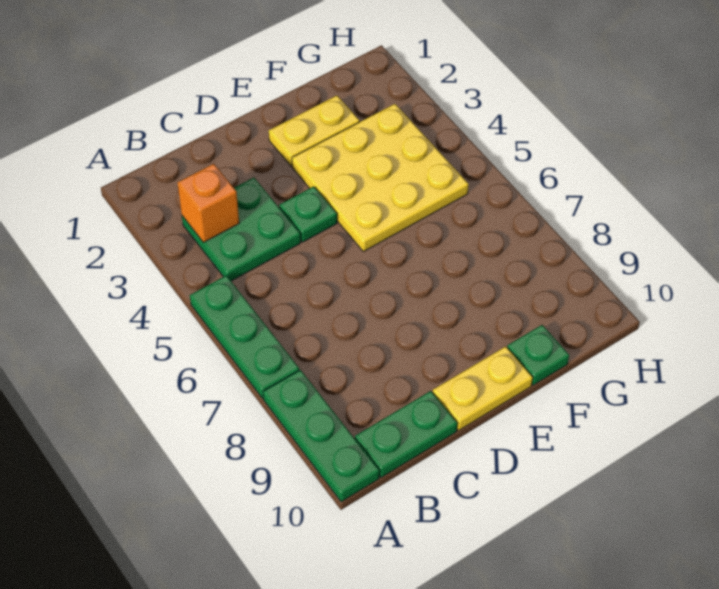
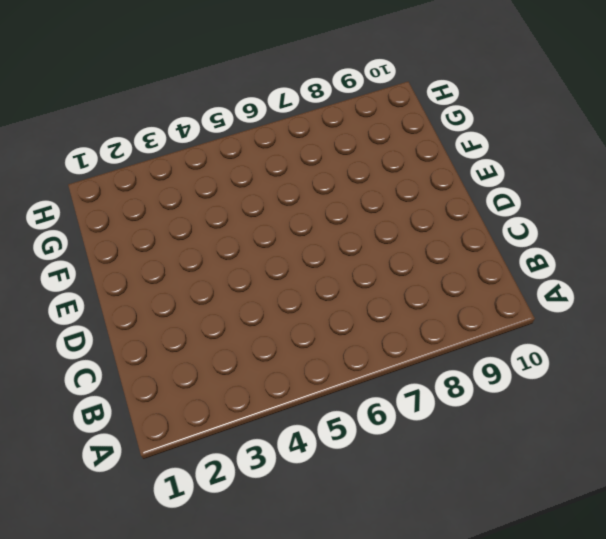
none -> green plate A5:A7 level 1
none -> green plate A8:A10 level 1

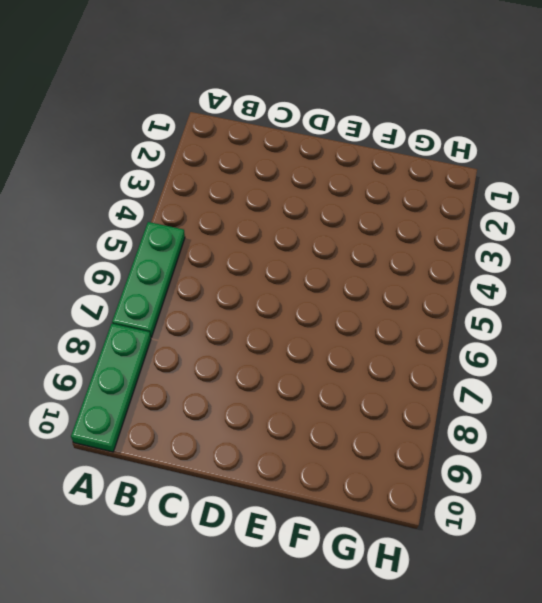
none -> green plate B3:C4 level 1
none -> green plate B10:C10 level 1

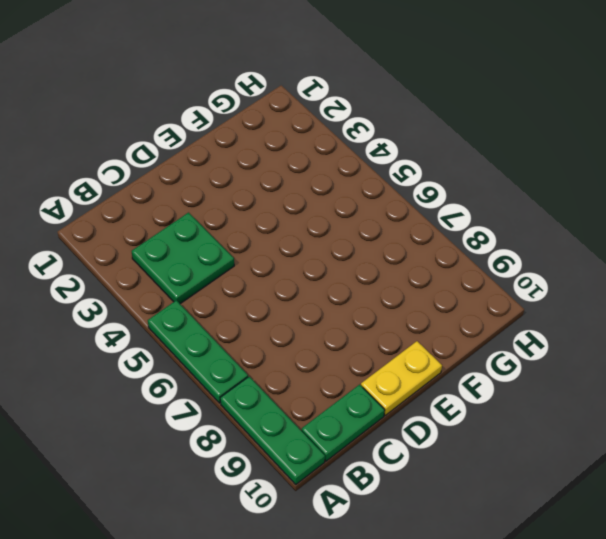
none -> green plate D4 level 1
none -> yellow plate E2:F2 level 1

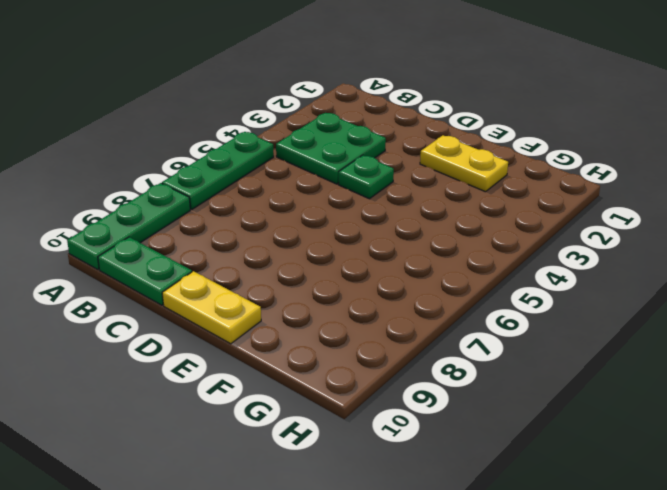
none -> yellow plate E3:G5 level 1
none -> green plate F10 level 1

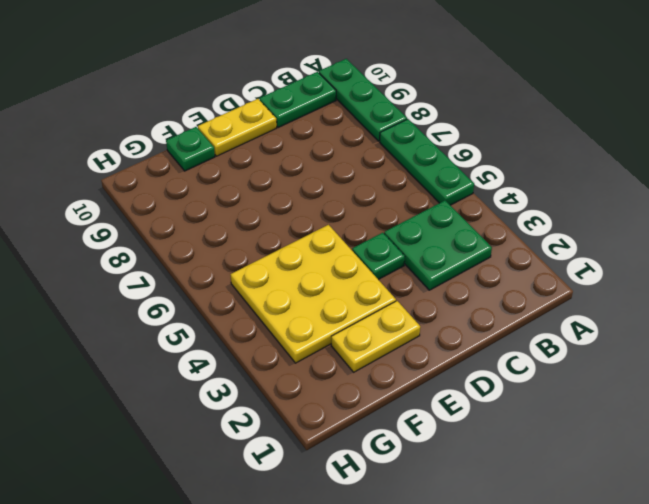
none -> orange brick B3 level 2

